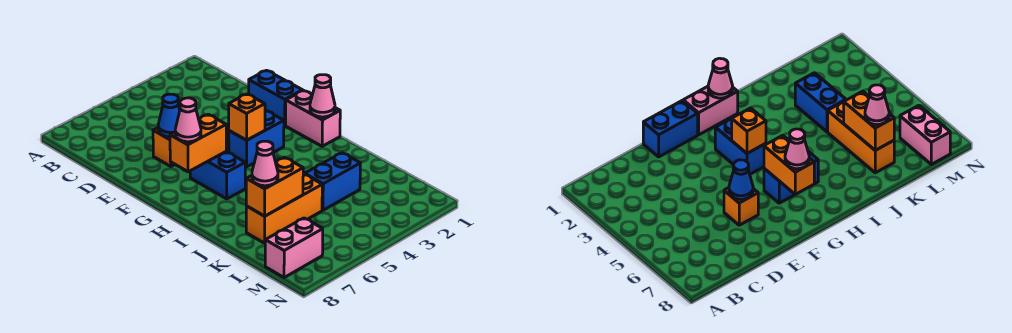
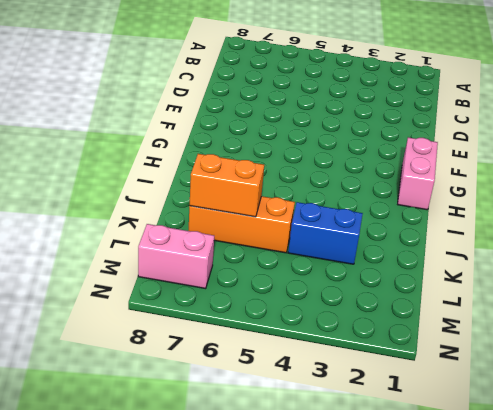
none -> blue brick E1:F1 level 1
none -> orange brick E6 level 1
none -> blue brick G3:G4 level 1

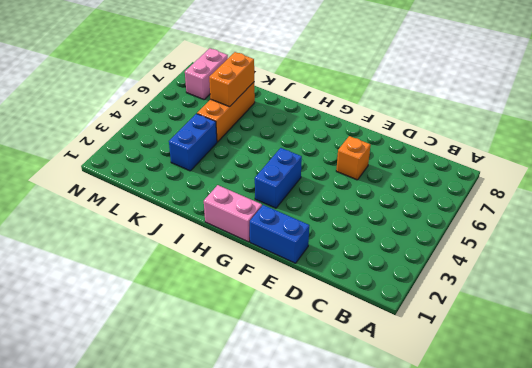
none -> blue brick G6:H6 level 1
none -> blue cone E6 level 2
none -> orange brick G4 level 2

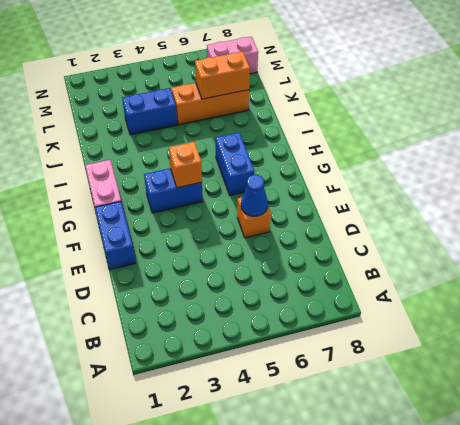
none -> orange brick G6:G7 level 2
none -> pink cone H1 level 2
none -> pink cone G7 level 3

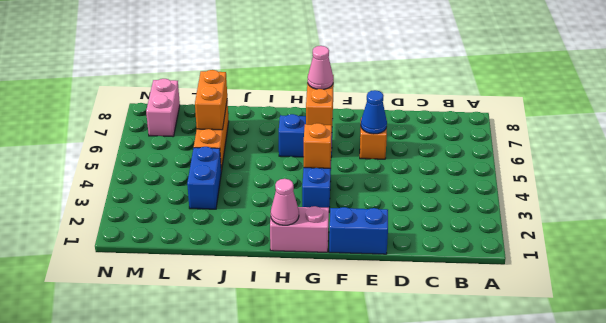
none -> pink cone K7 level 3

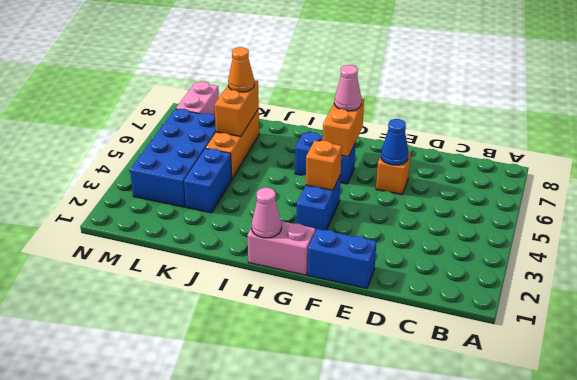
orange cone K7 level 3 -> pink cone K7 level 3
blue brick L3:M6 level 1 -> none

